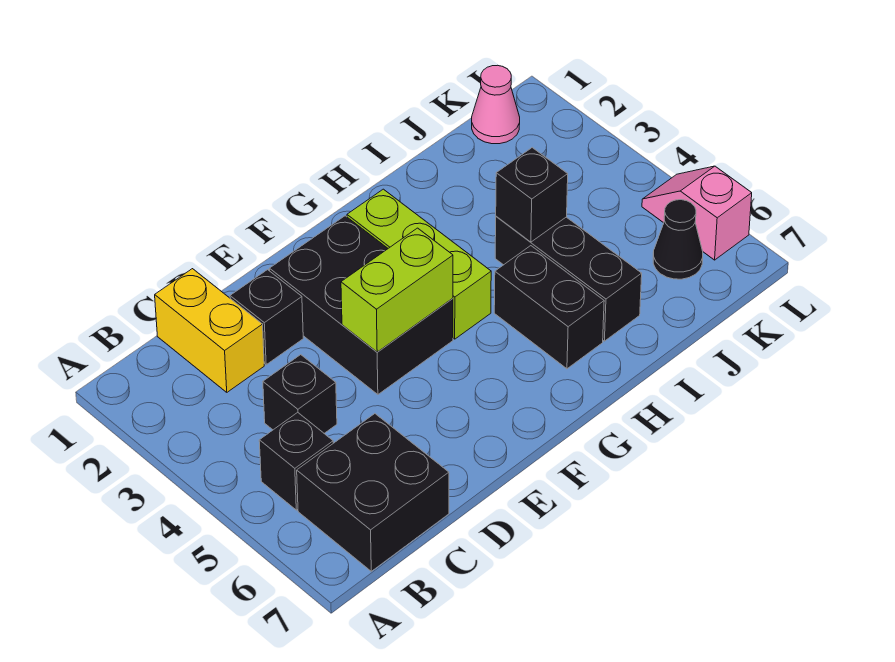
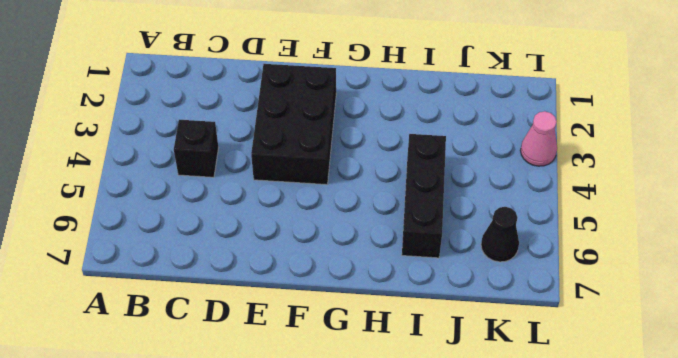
pink cone L3 level 1 -> pink cone K1 level 1
none -> black brick B5 level 1
none -> black brick B6:C7 level 1
none -> yellow brick C1:C2 level 1

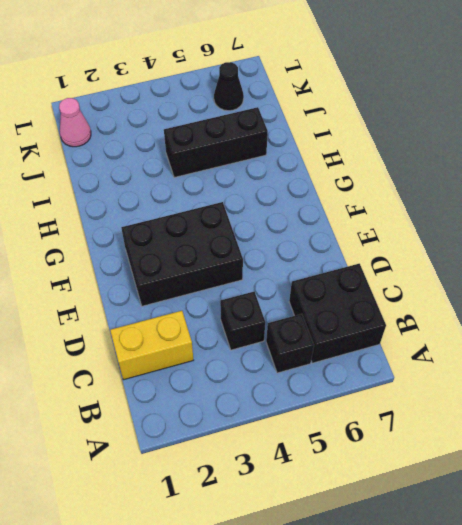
none -> black brick D2 level 1
none -> lime brick G2:G4 level 1
none -> black brick H5:H6 level 1

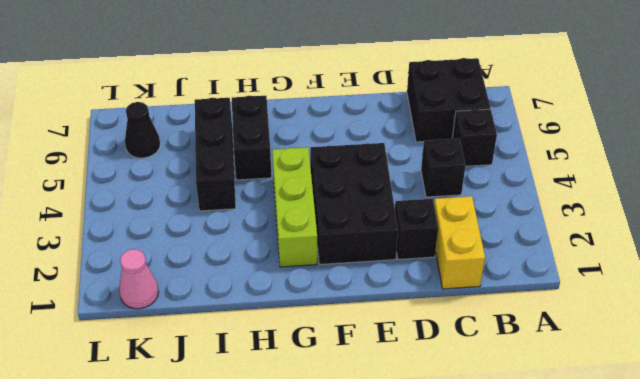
none -> pink slope L5:L6 level 1 top 6
none -> lime brick E4:F4 level 2
none -> black brick I4 level 2

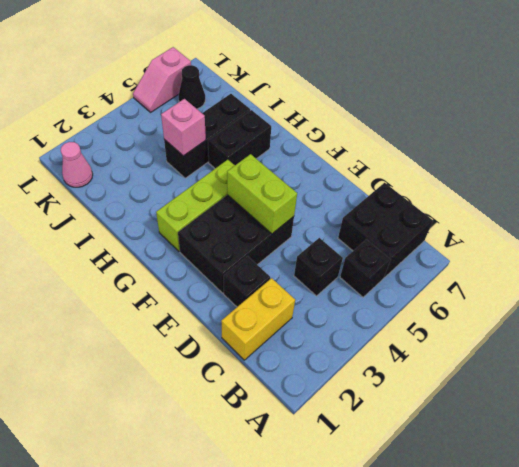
pink brick I4 level 2 -> black brick I4 level 2

